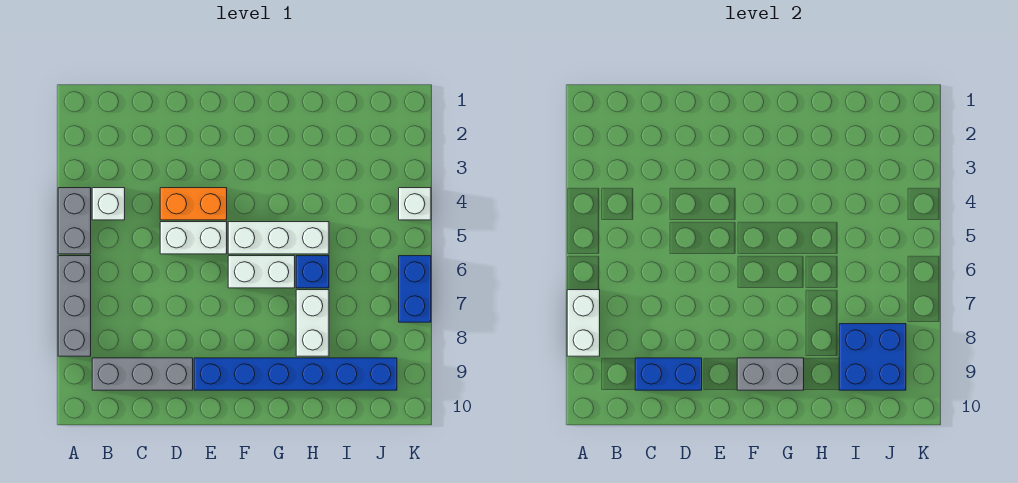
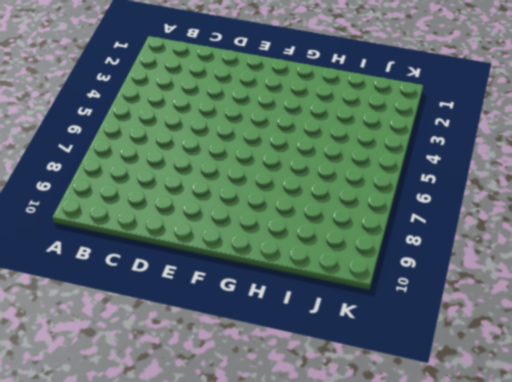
none -> grey brick A4:A5 level 1
none -> grey brick A6:A8 level 1
none -> white brick B4 level 1

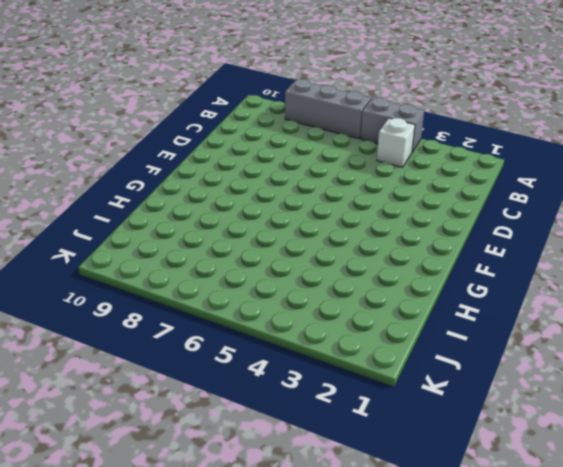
none -> grey brick B9:D9 level 1
none -> orange brick D4:E4 level 1
none -> white brick D5:E5 level 1

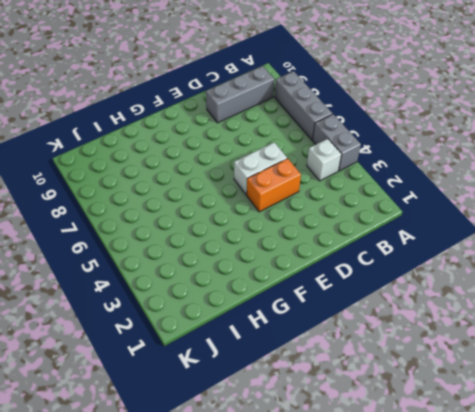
none -> blue brick E9:J9 level 1
none -> white brick F5:H5 level 1
none -> white brick F6:G6 level 1

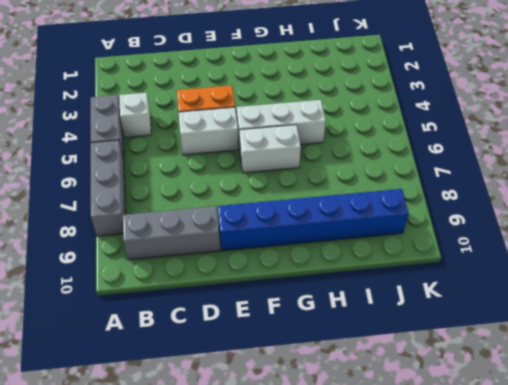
none -> blue brick H6 level 1
none -> white brick H7:H8 level 1
none -> white brick K4 level 1

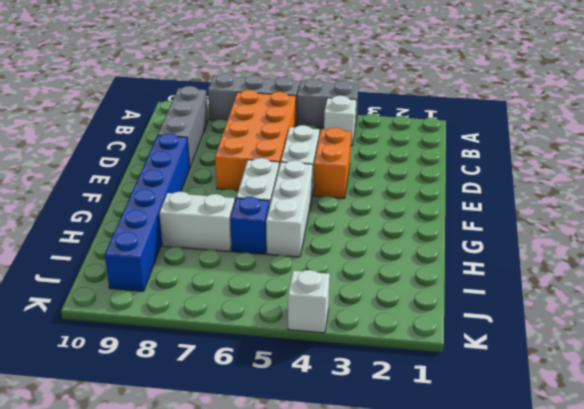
orange brick B6:E7 level 1 -> none
none -> blue brick K6:K7 level 1
none -> white brick A7:A8 level 2
none -> blue brick C9:D9 level 2

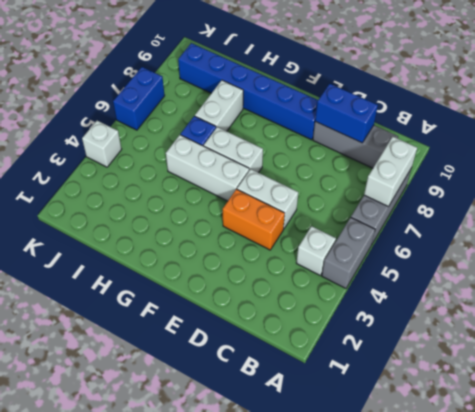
none -> grey brick F9:G9 level 2
none -> blue brick I8:J9 level 2

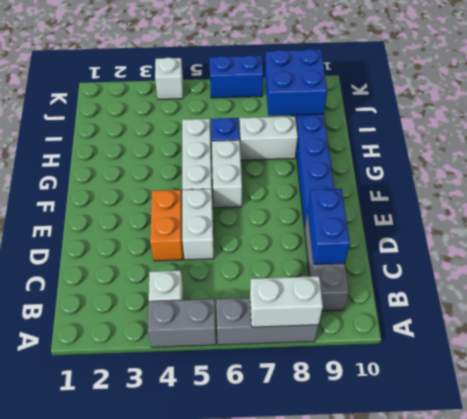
none -> grey brick F9:G9 level 2

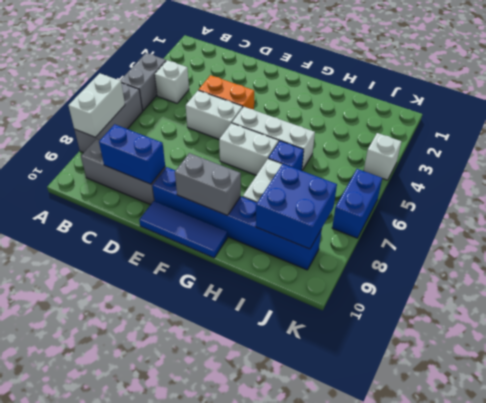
blue tile E10:G10 level 1 -> none

